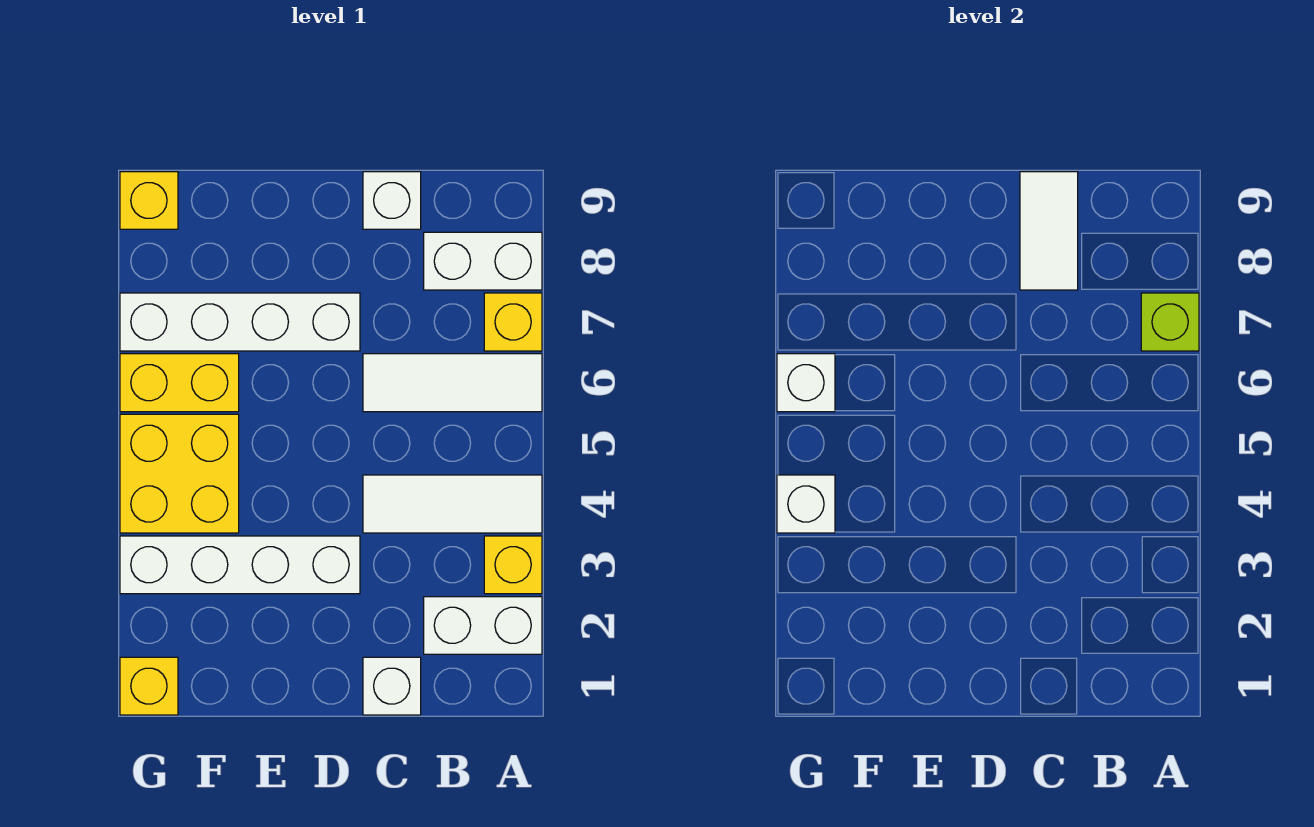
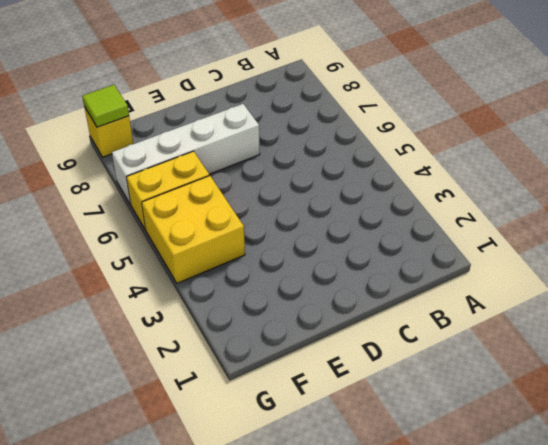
lime tile G9 level 2 -> none
none -> white brick A2:B2 level 1
none -> yellow brick A3 level 1
none -> white tile A4:C4 level 1

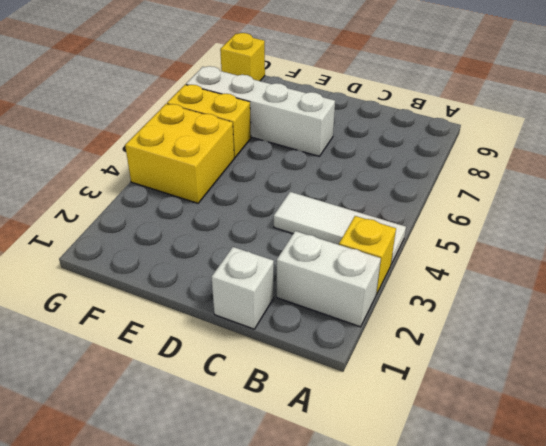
none -> white tile A6:C6 level 1
none -> yellow brick A7 level 1
none -> white brick A8:B8 level 1

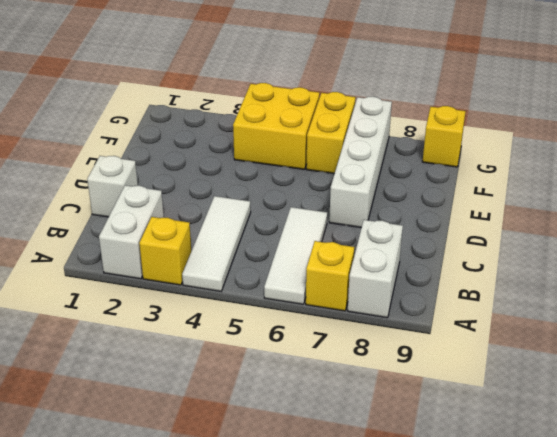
none -> white brick C9 level 1
none -> white brick D3:G3 level 1
none -> yellow brick G1 level 1

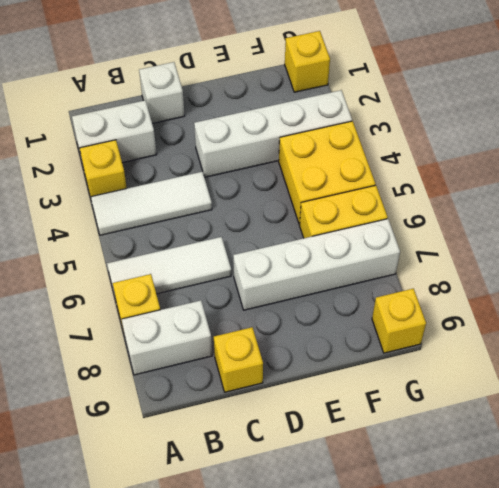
yellow brick C9 level 1 -> white brick C9 level 1
none -> lime brick A7 level 2
none -> white tile C8:C9 level 2
none -> white brick G4 level 2

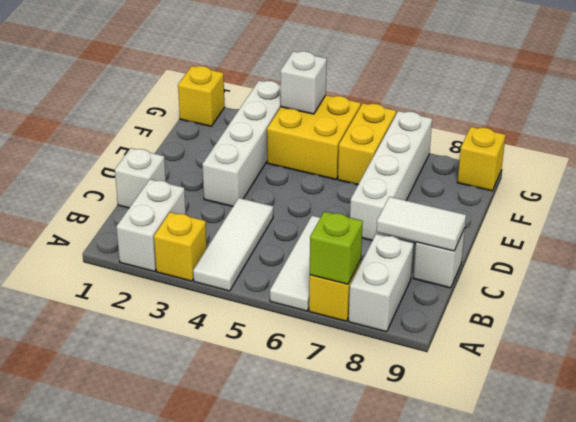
none -> white brick G6 level 2

